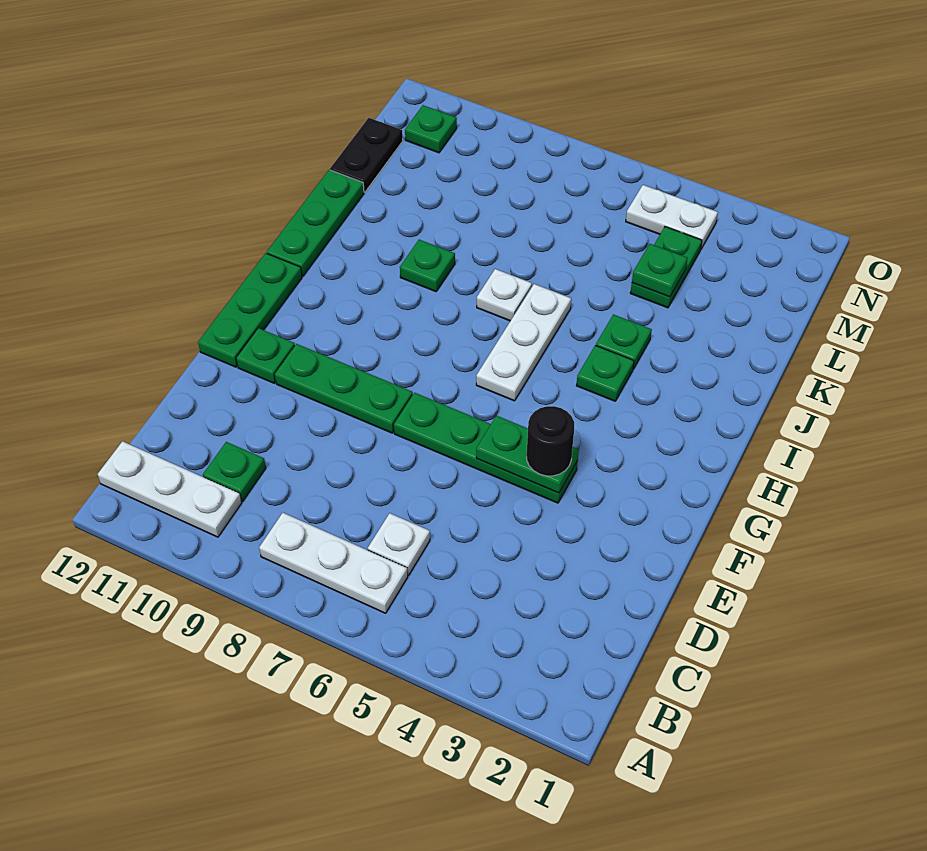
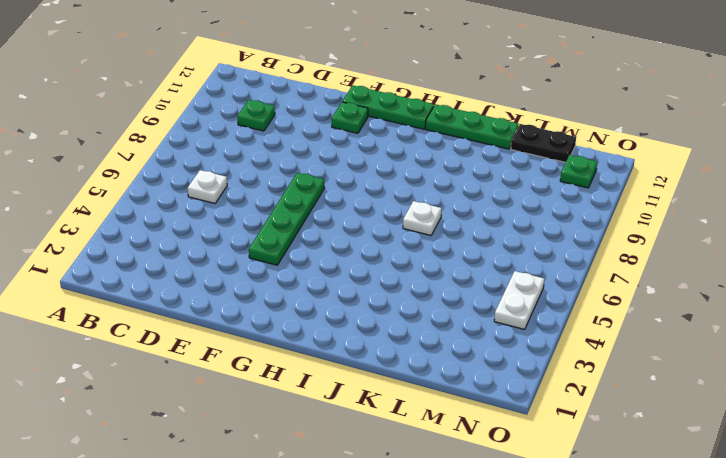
none -> white plate B6:B8 level 1
none -> white plate B10:B12 level 1
none -> green plate F8:F10 level 1

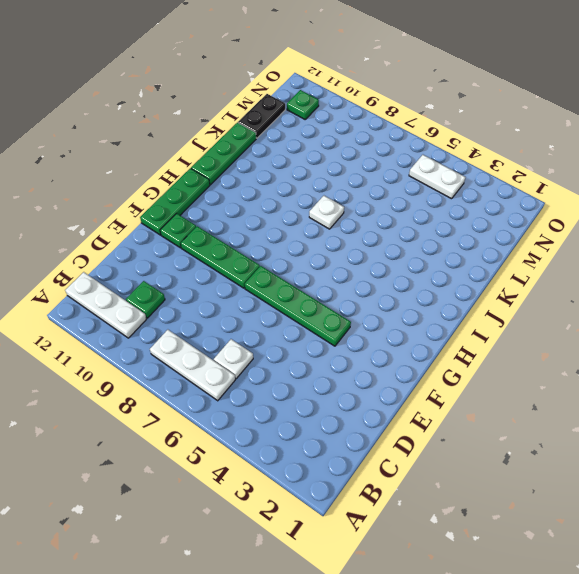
none -> white plate H6:J6 level 1
none -> green plate I4 level 1
none -> green plate J4 level 1

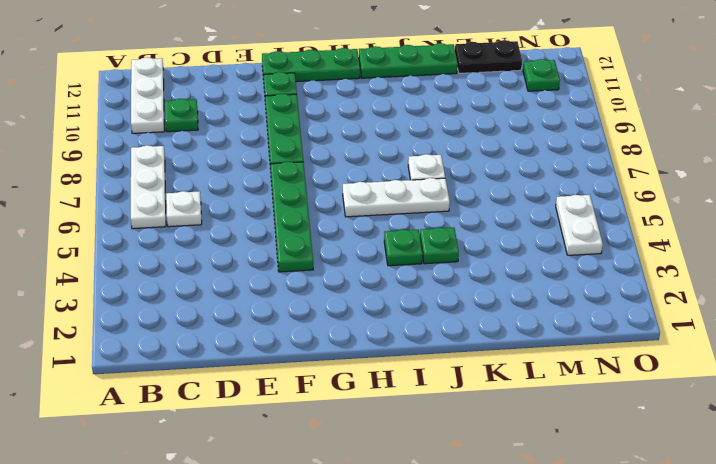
none -> green plate J9 level 1
none -> green plate L4:M4 level 1
none -> green plate F4:F5 level 2

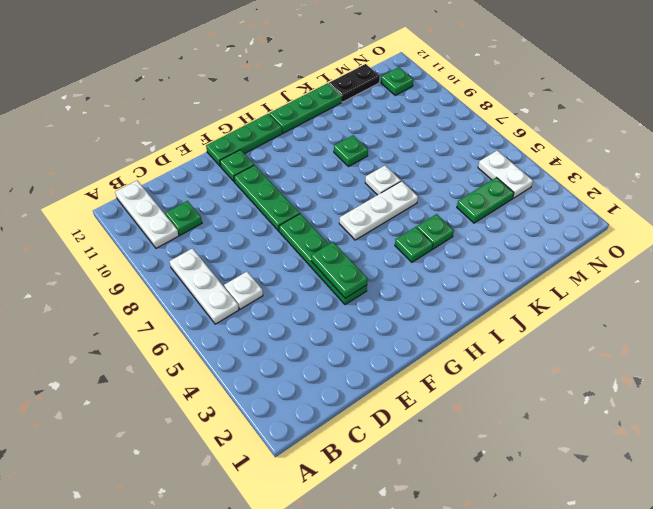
none -> green plate L4 level 2
none -> black round brick F4 level 3

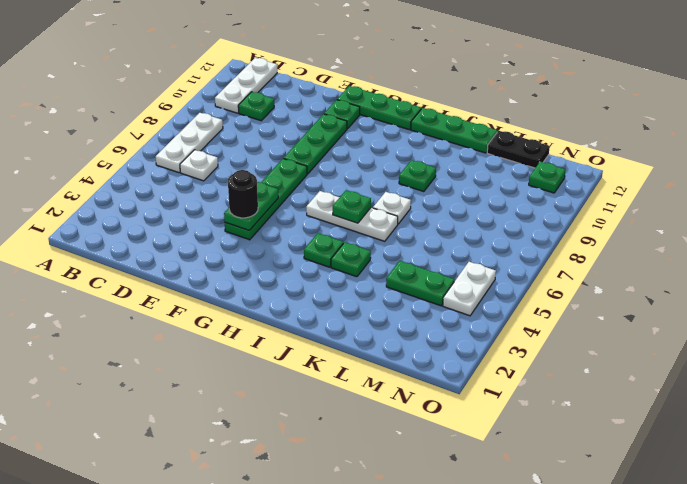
green plate I6 level 2 -> green plate L4 level 2

